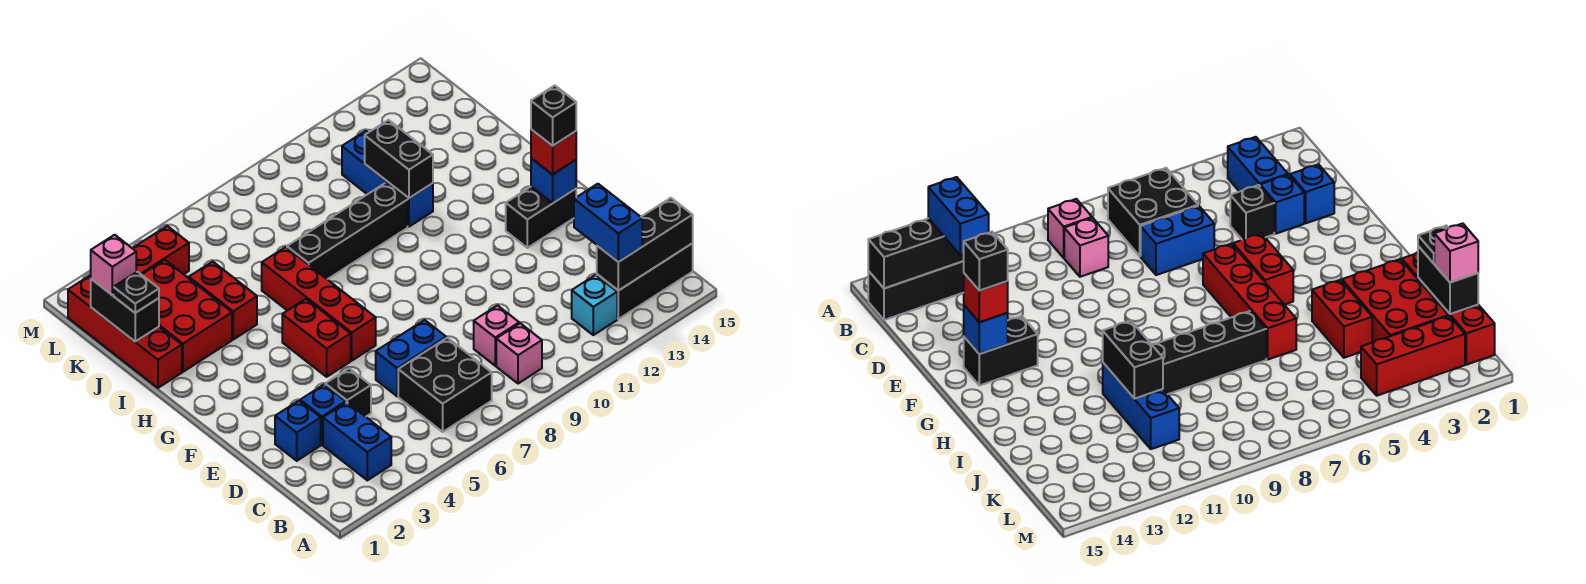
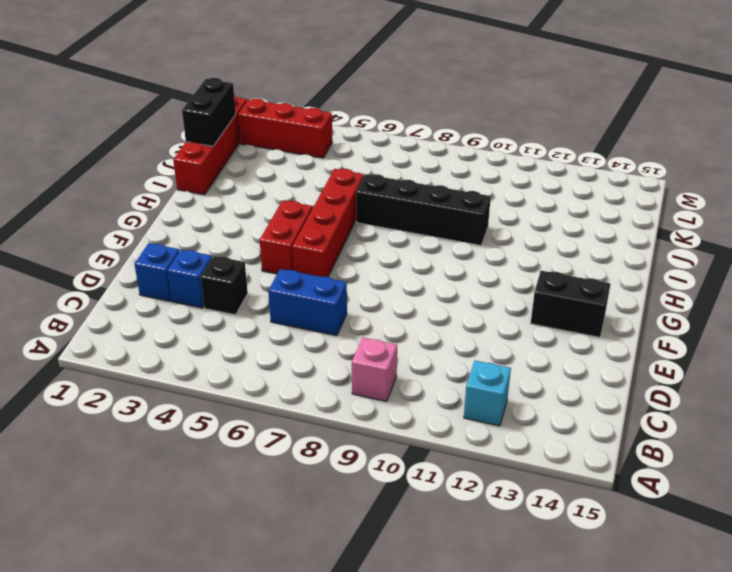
none -> blue brick B3:C3 level 1
none -> black brick B6:C7 level 1
none -> black brick B13:B15 level 1

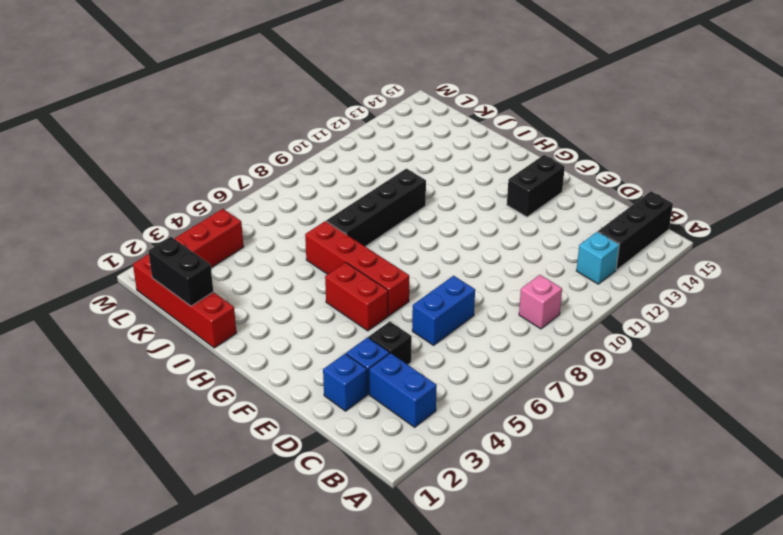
none -> black brick B6:C7 level 1
none -> pink brick C9 level 1
none -> red brick I2:K3 level 1

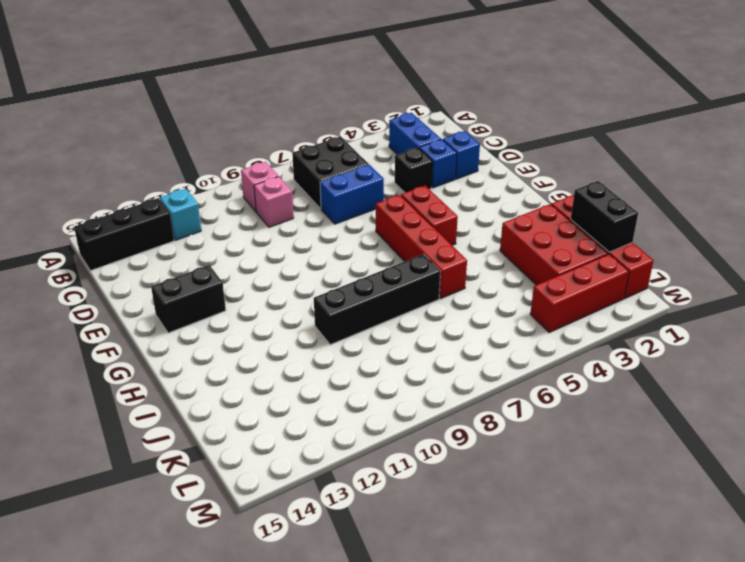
none -> red brick I4:J4 level 1
none -> blue brick I11:K11 level 1
none -> black brick B13:B15 level 2

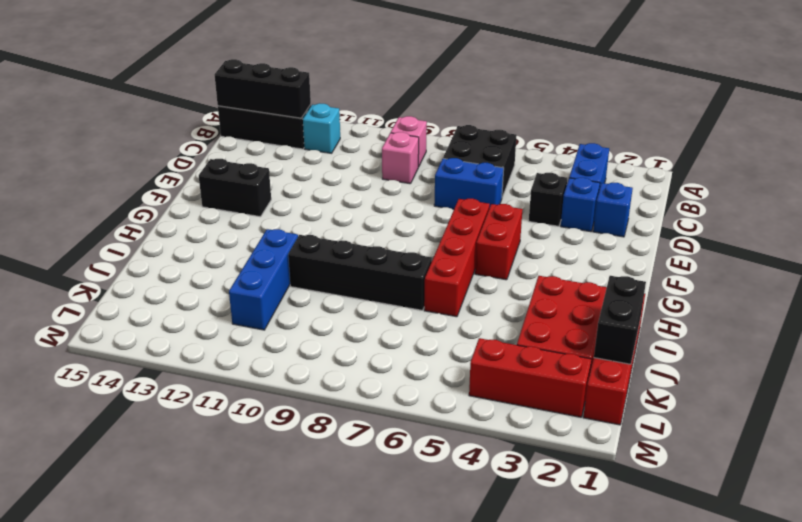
none -> red brick I4:J4 level 1
none -> blue brick F14 level 2
none -> black brick I11:J11 level 2

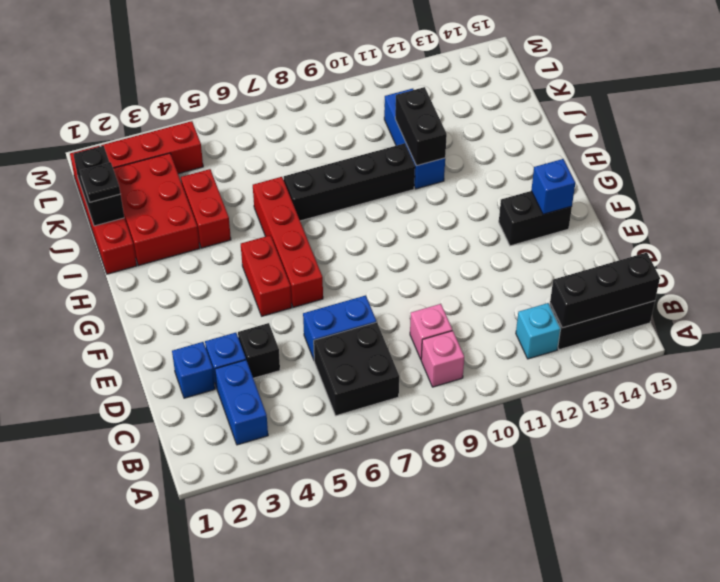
none -> blue brick B13:C13 level 3
none -> red brick F14 level 3
none -> pink brick K1 level 3

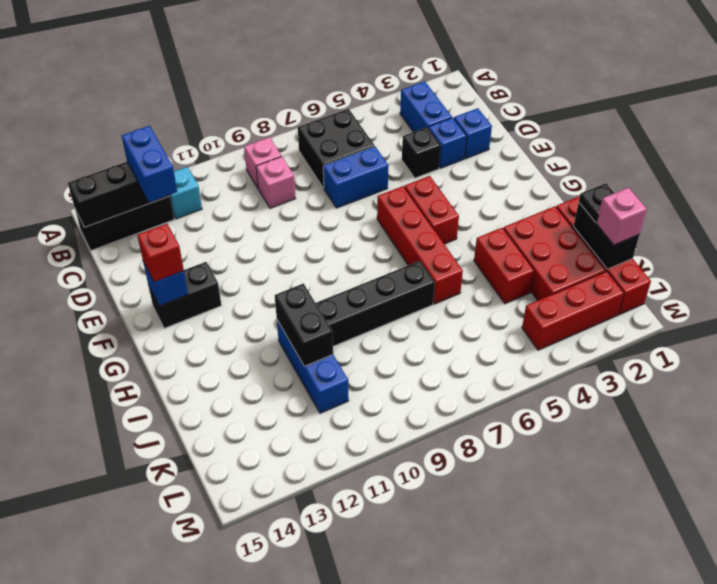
none -> black brick F14 level 4

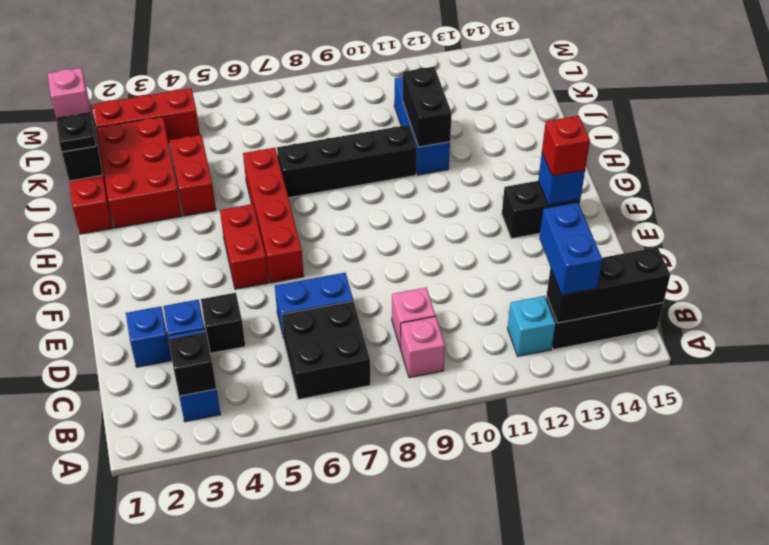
black brick B3 level 2 -> black brick F14 level 4

